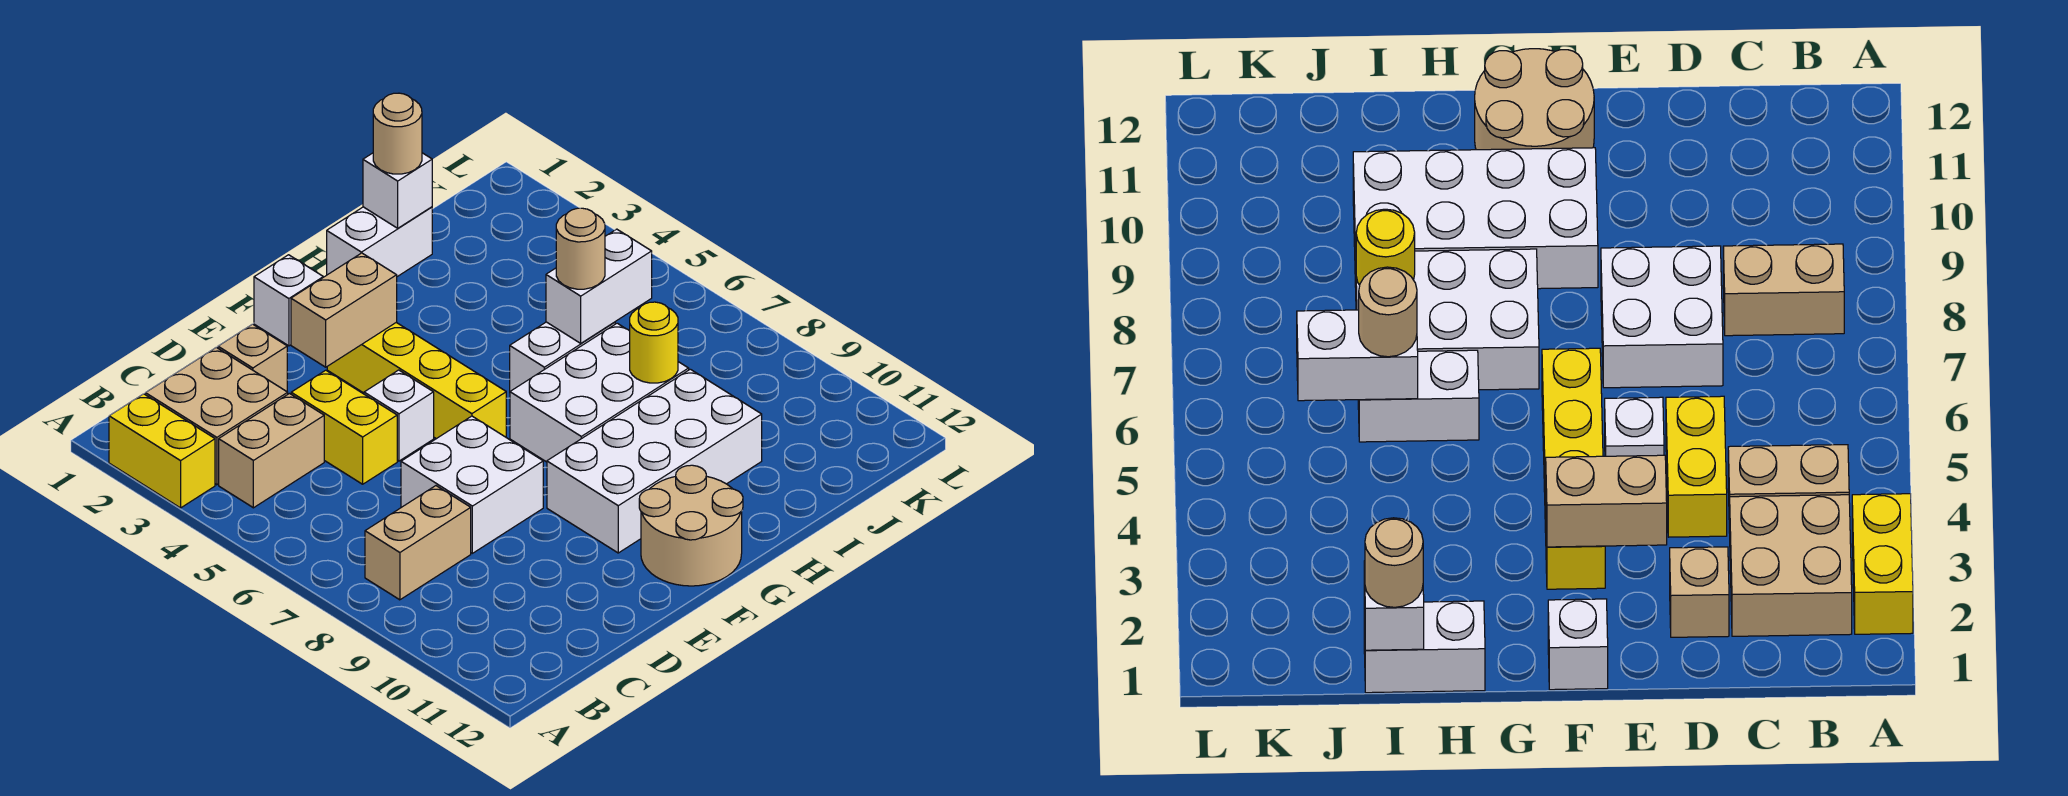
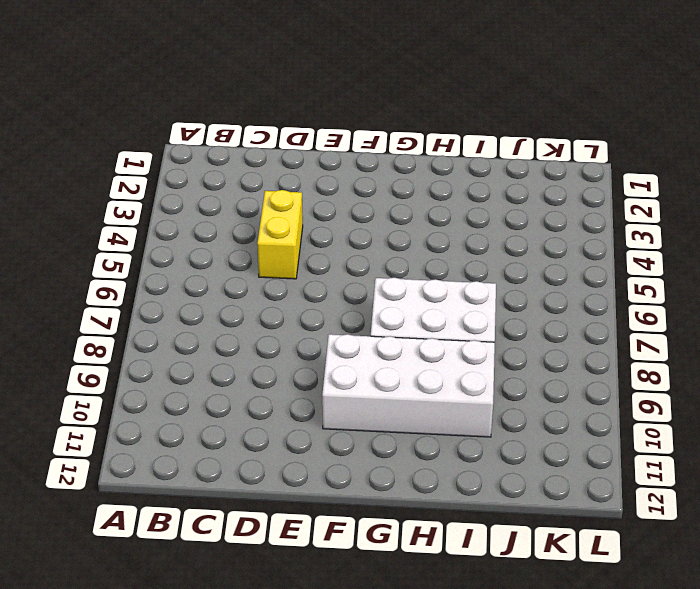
none -> yellow brick A2:A3 level 1
none -> tan brick B2:C3 level 1
none -> tan brick B4:C4 level 1

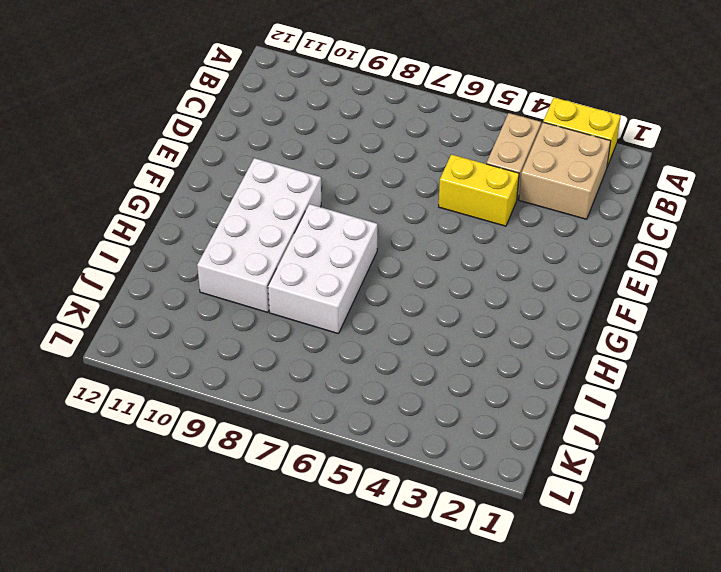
none -> tan brick B8:C8 level 1
none -> tan brick D2 level 1
none -> white brick D7:E8 level 1

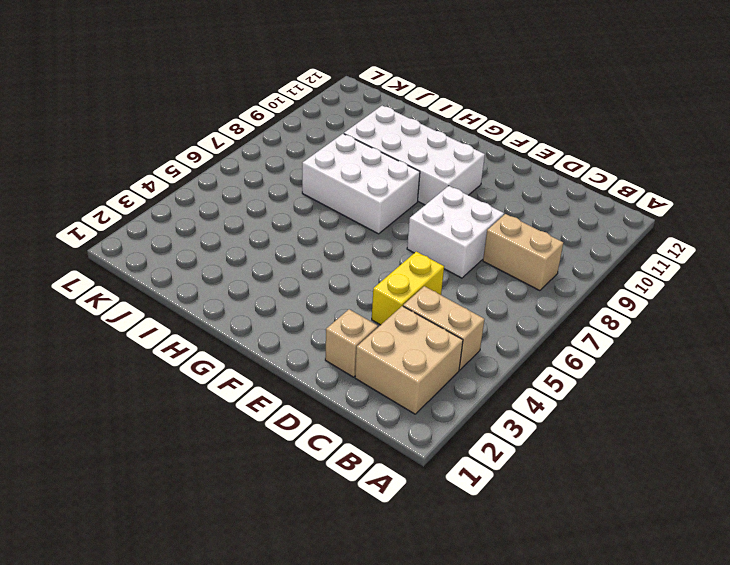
none -> yellow brick A2:A3 level 1
none -> white brick E5 level 1
none -> white brick F1 level 1

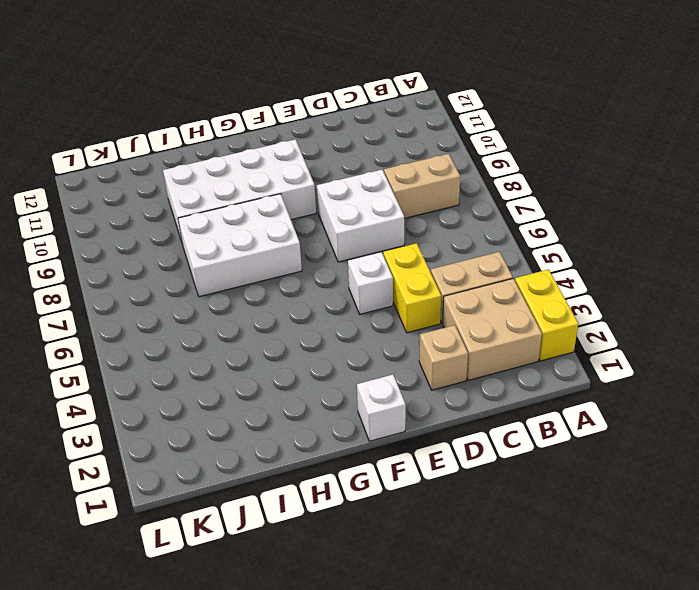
none -> yellow brick F3:F6 level 1
none -> tan round brick F11:G12 level 1
none -> white brick H1:I1 level 1

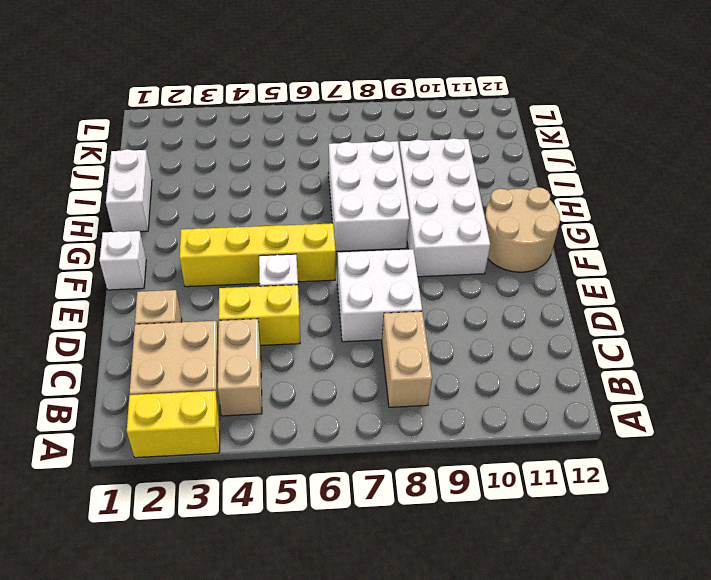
none -> white brick H6:I6 level 1
none -> tan brick E3:F3 level 2
none -> white brick I1 level 2

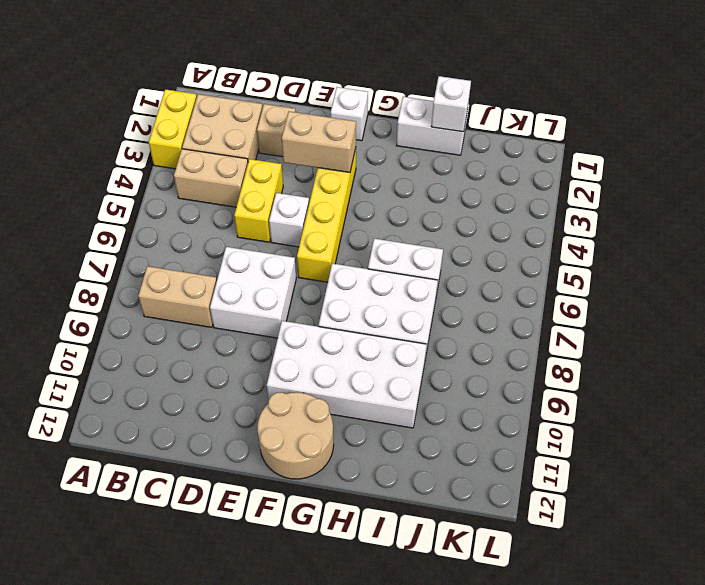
none -> white brick I6:J6 level 2
none -> yellow round brick I8 level 2
none -> tan round brick I1 level 3

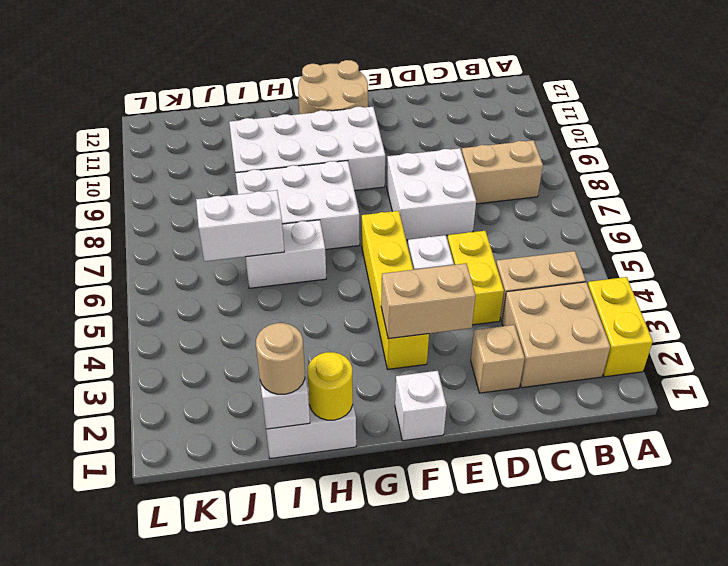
yellow round brick H1 level 2 -> yellow round brick I8 level 2
none -> tan round brick I6 level 3

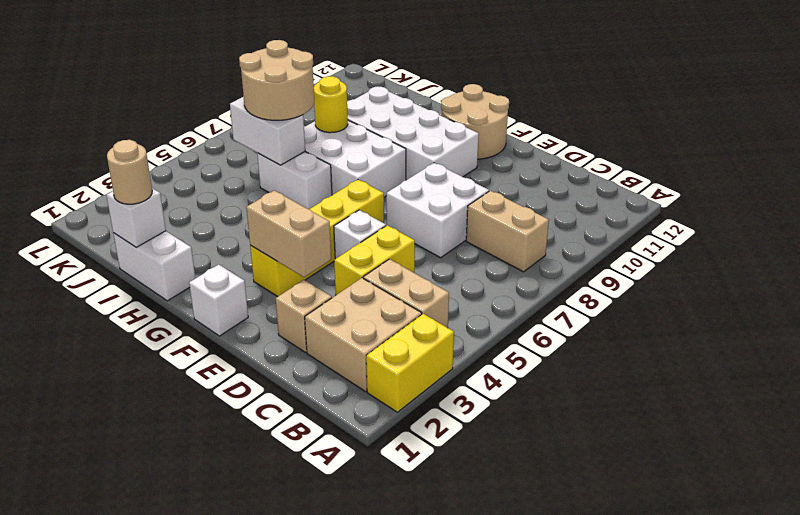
tan round brick I6:J7 level 3 -> tan round brick I6 level 3

